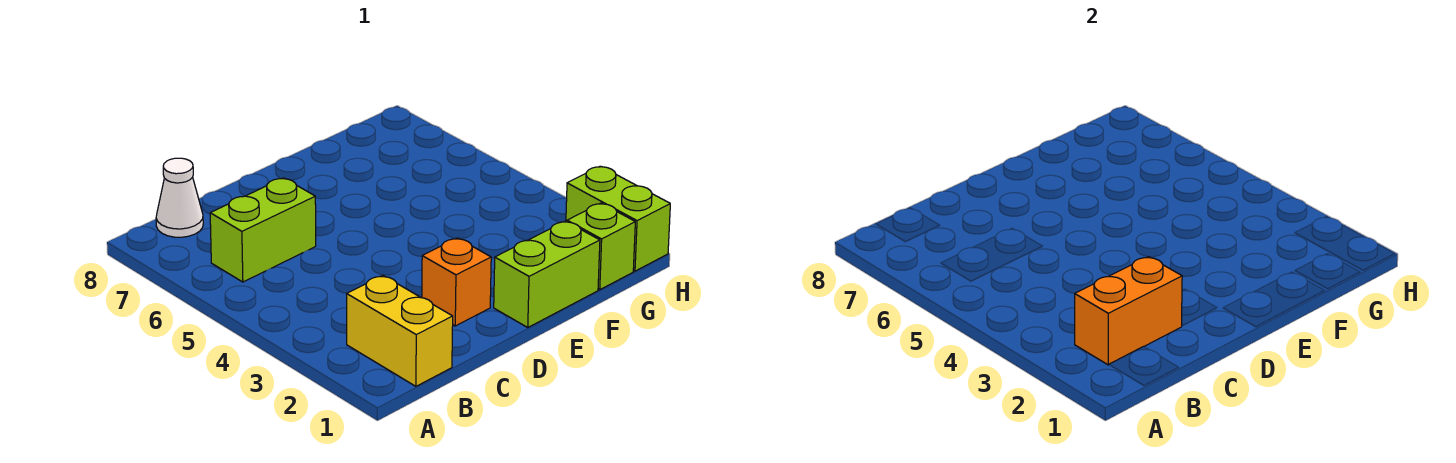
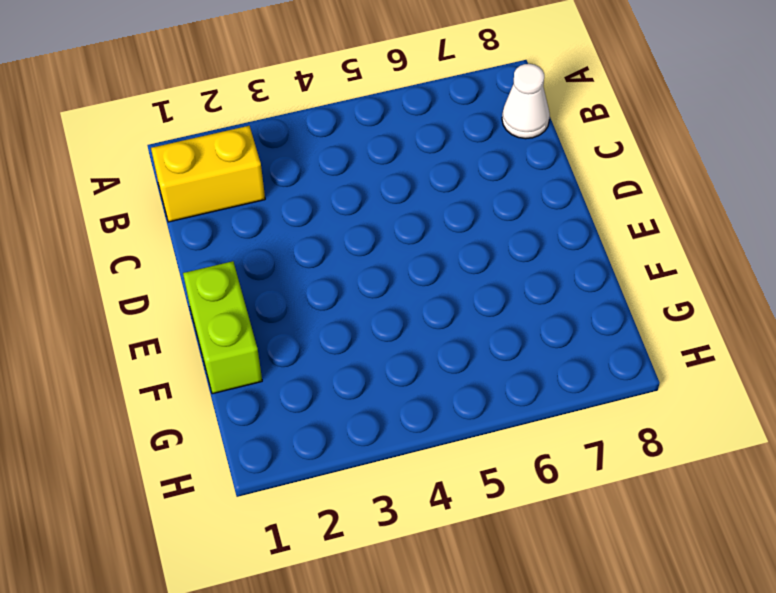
none -> lime brick B6:C6 level 1
none -> orange brick D2 level 1

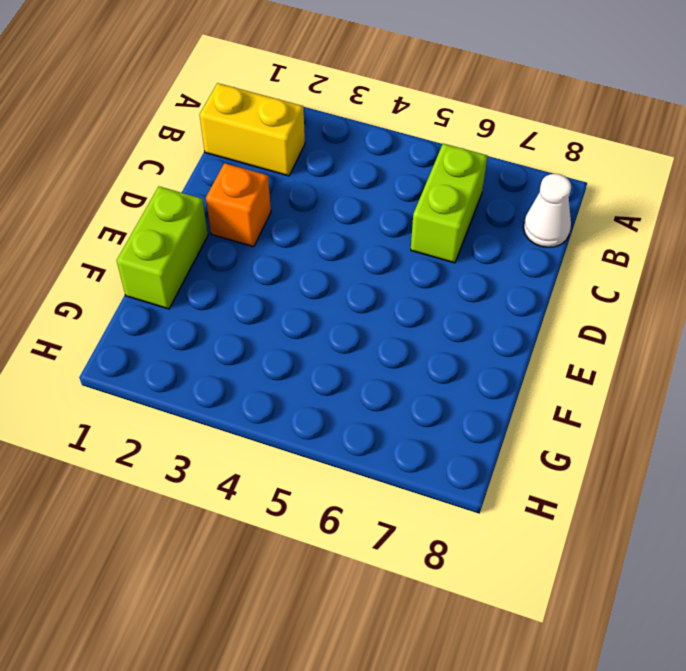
none -> lime brick G1 level 1
none -> lime brick H1:H2 level 1

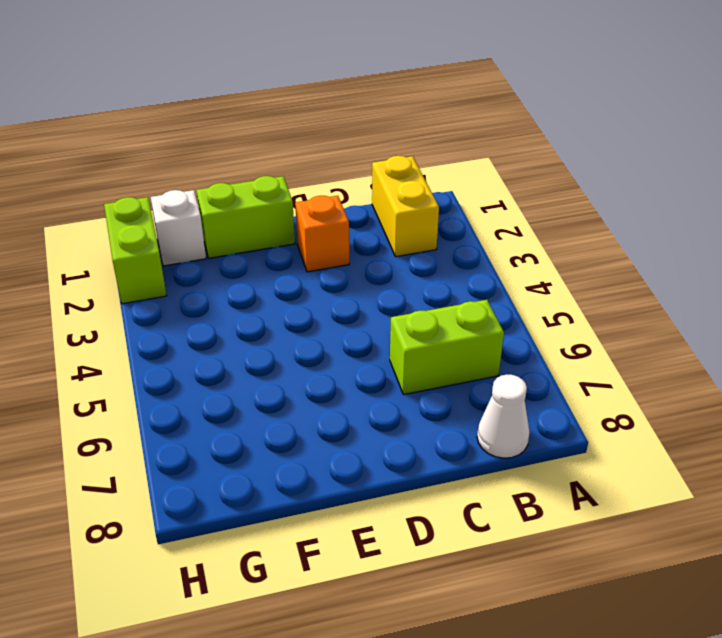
white brick G1 level 1 -> lime brick G1 level 1
none -> orange brick B2:C2 level 2

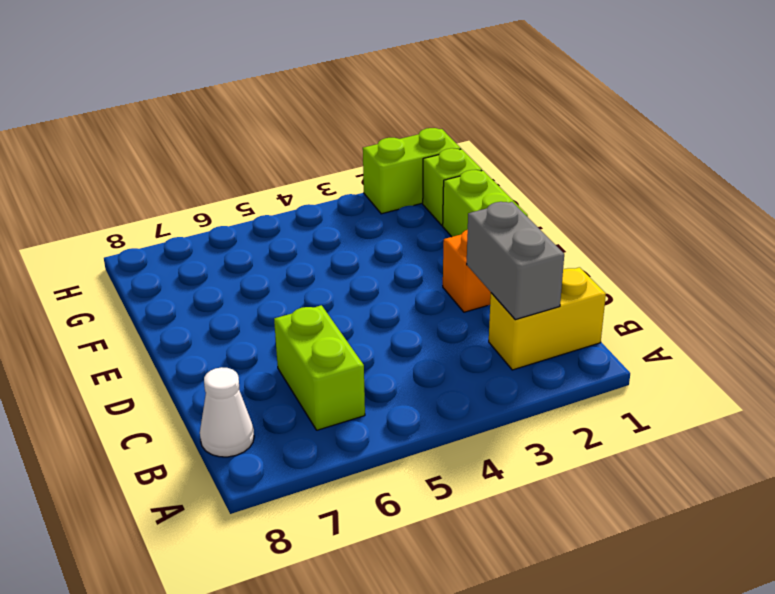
grey brick B2:C2 level 2 -> orange brick B2:C2 level 2

